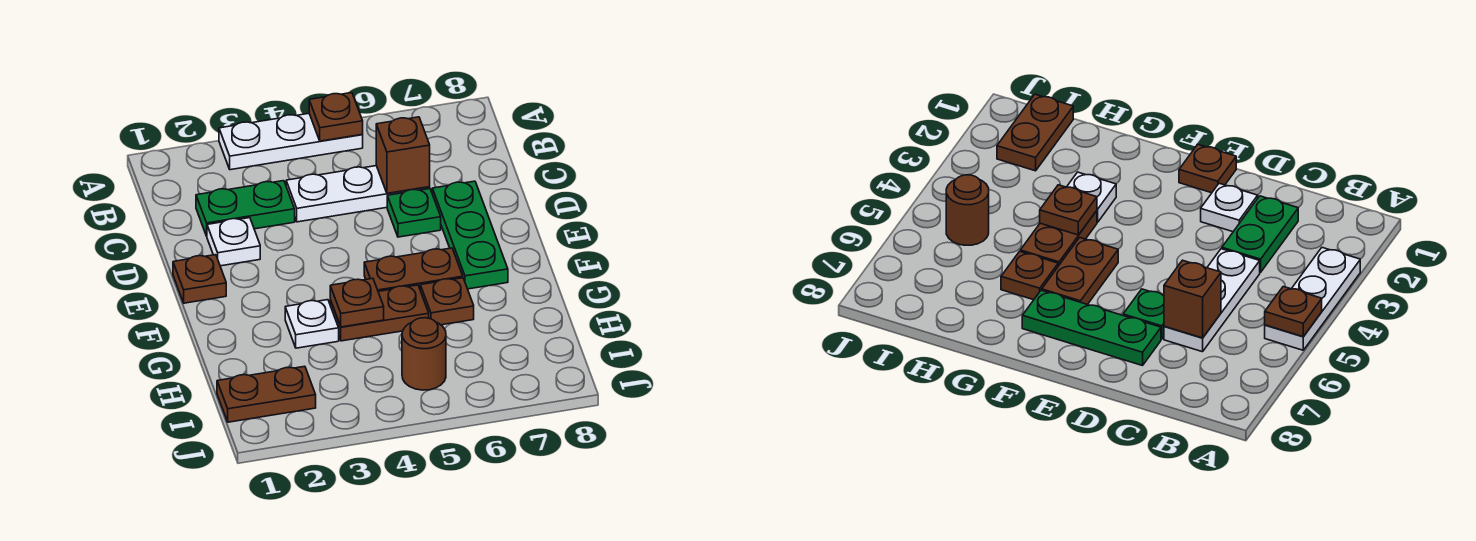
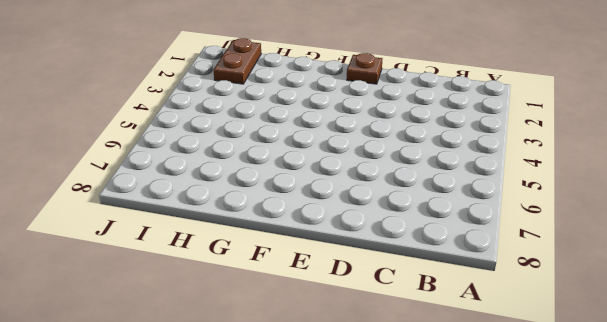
none -> white plate A3:A5 level 1
none -> green plate C2:C3 level 1
none -> white plate C4:C6 level 1

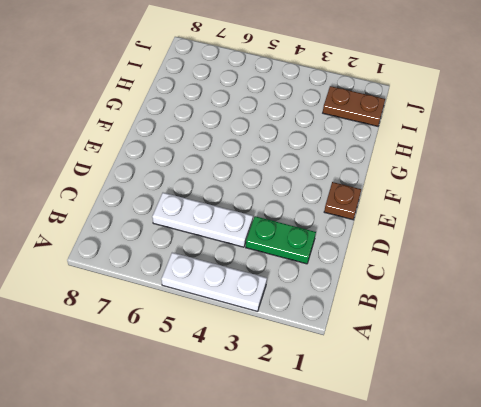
none -> white plate D2 level 1
none -> green plate D6 level 1
none -> green plate D7:F7 level 1

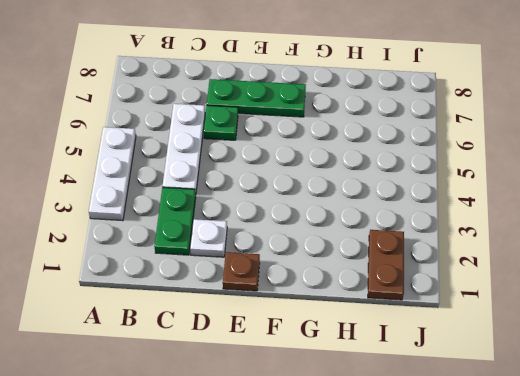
none -> brown plate F5:F6 level 1
none -> white plate G3 level 1
none -> brown plate G4:G5 level 1

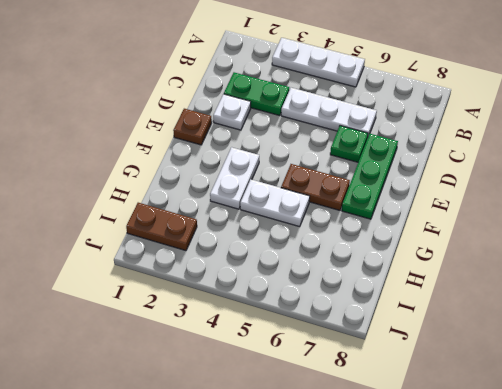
white plate F3:G3 level 1 -> white plate G3 level 1
white plate G4:G5 level 1 -> brown plate G4:G5 level 1
none -> brown plate G6 level 1
none -> brown round brick I5 level 1
none -> brown plate A5 level 2

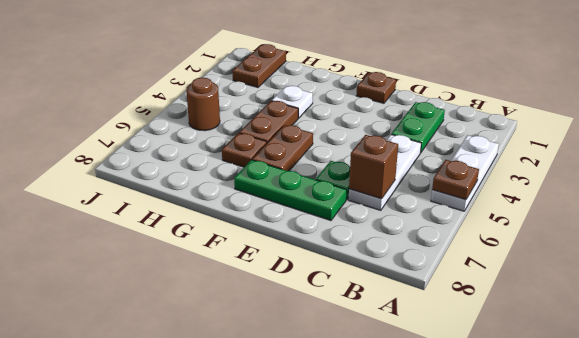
none -> white plate D2 level 1
none -> brown plate G4 level 2

